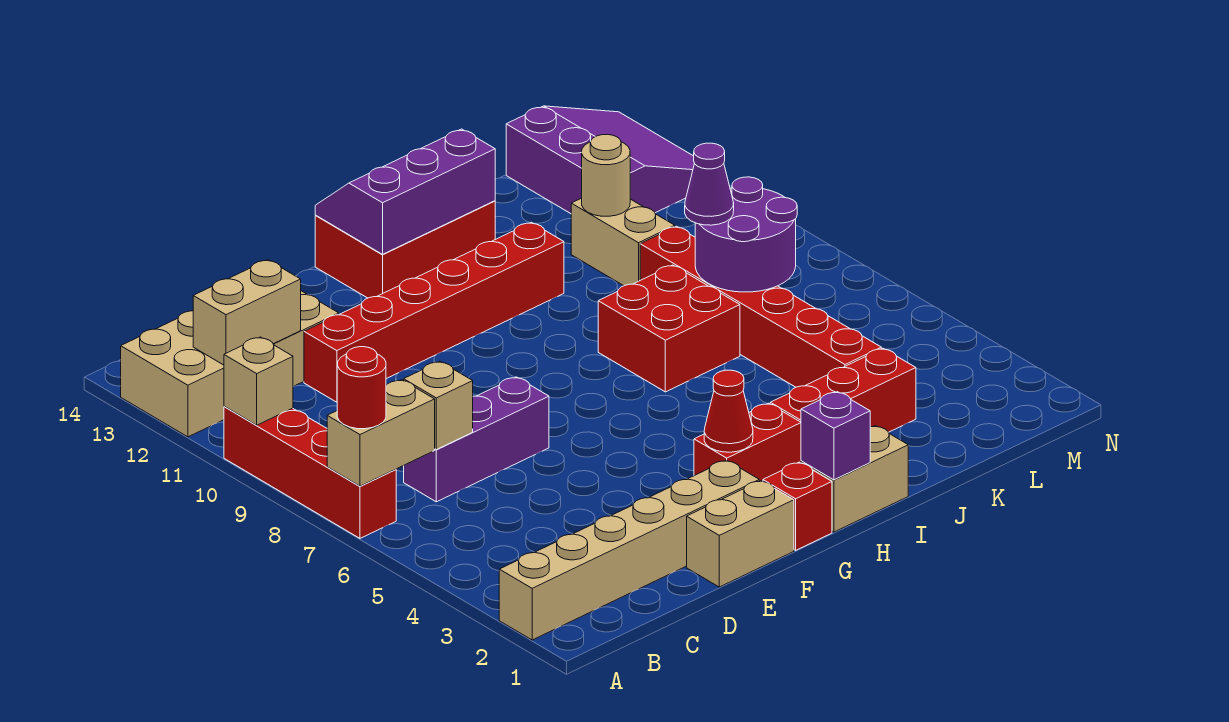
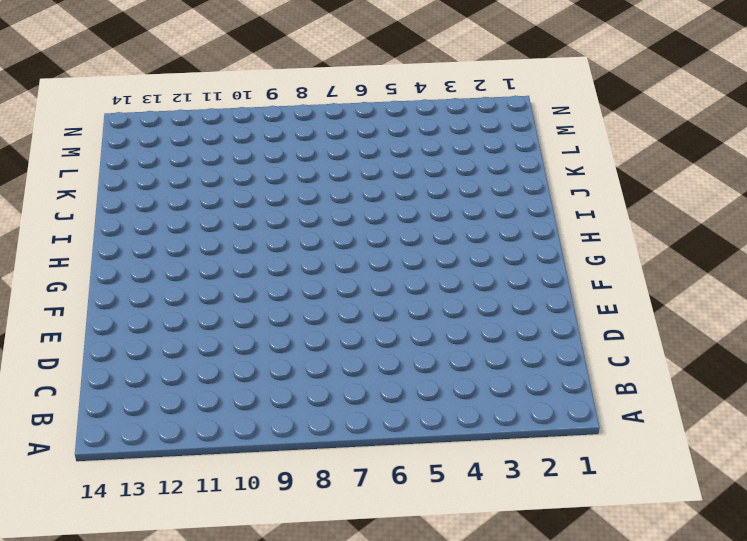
none -> tan brick A2:F2 level 1
none -> red brick A7:A10 level 1
none -> tan brick A12:D13 level 1

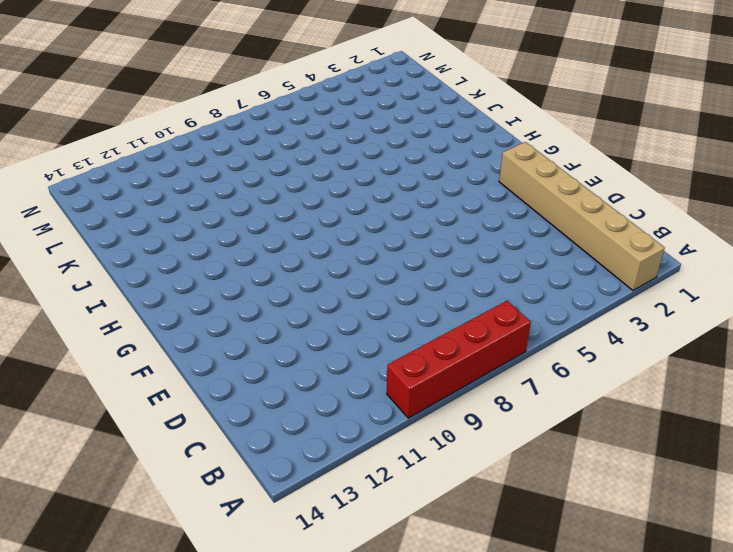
none -> tan brick A12:D13 level 1
none -> purple brick C7:E7 level 1
none -> red brick D11:I11 level 1

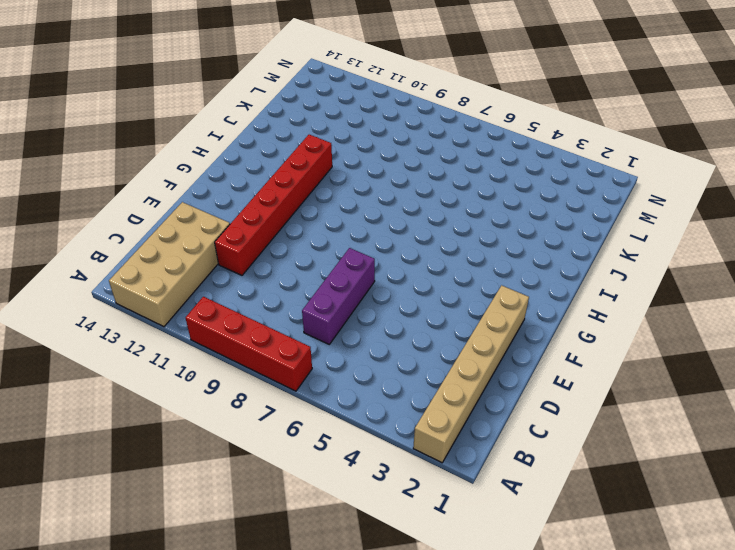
none -> tan brick E1:F1 level 1
none -> red brick G1 level 1
none -> red brick G3:H3 level 1

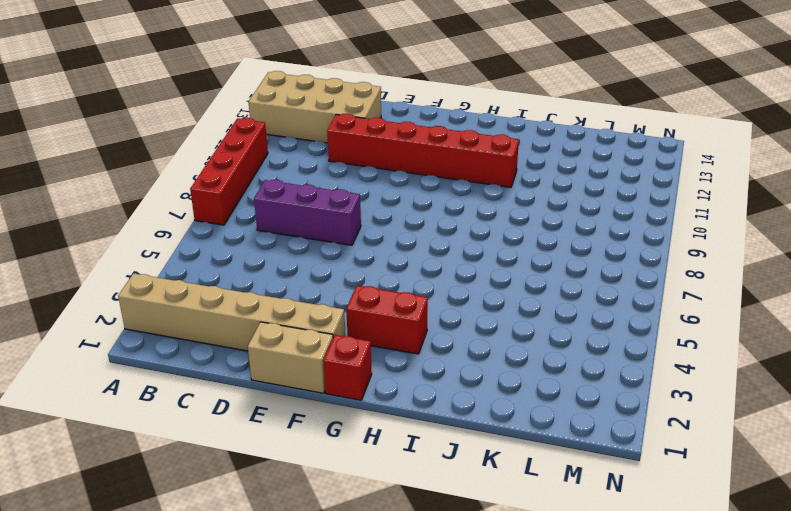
none -> red brick G13:I14 level 1
none -> tan brick H1:I1 level 1
none -> red brick I3:K3 level 1

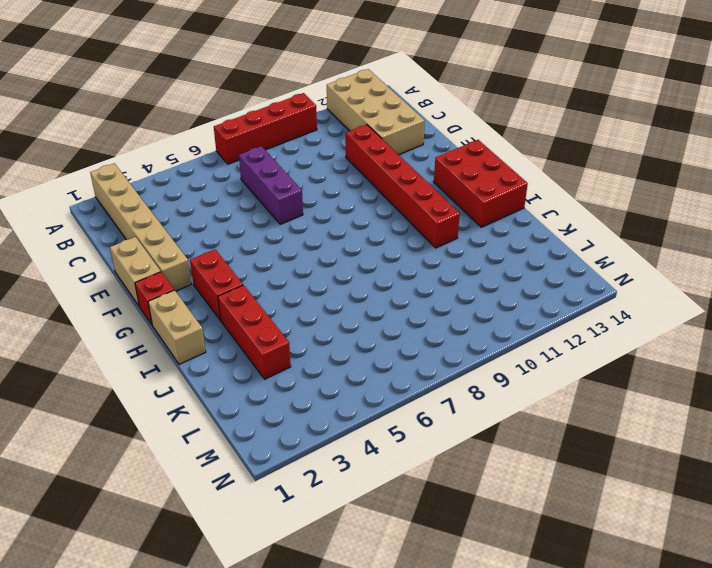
none -> red brick I7:J8 level 1
none -> red brick K4:K9 level 1
none -> tan brick K10:K11 level 1

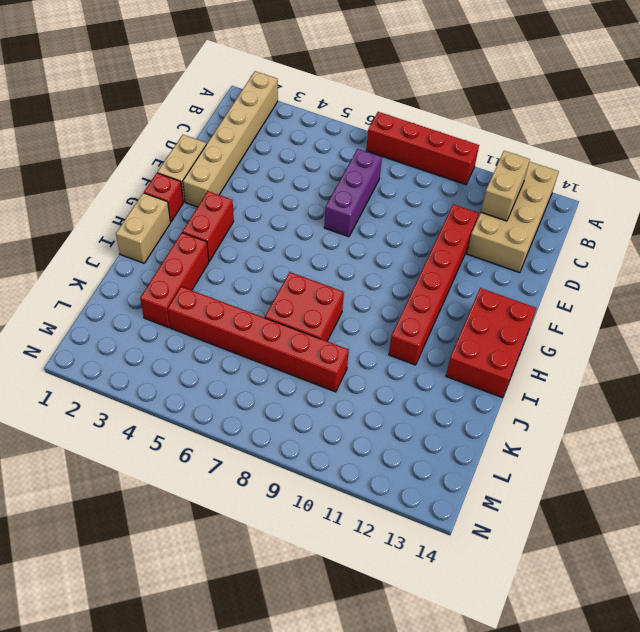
none -> tan brick K10:K11 level 1
none -> purple slope L12:N14 level 1 top L
none -> tan brick A7:B7 level 2

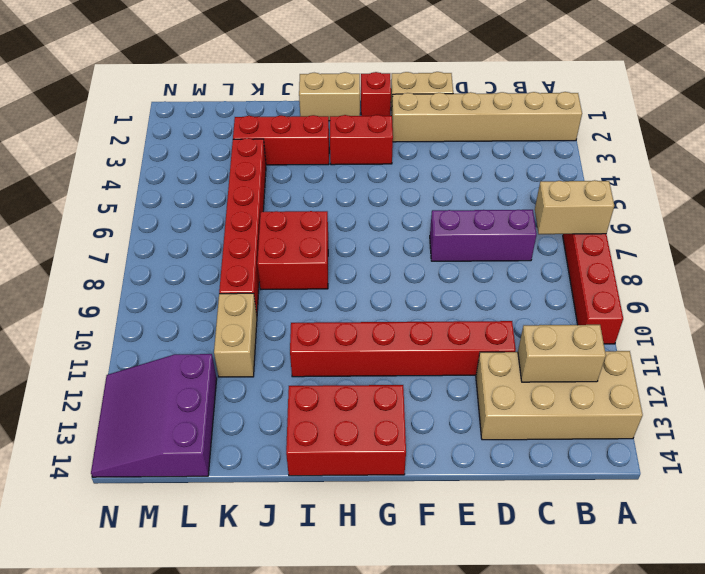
none -> tan brick A10 level 2
none -> tan brick C7 level 2
none -> red cone G3 level 2

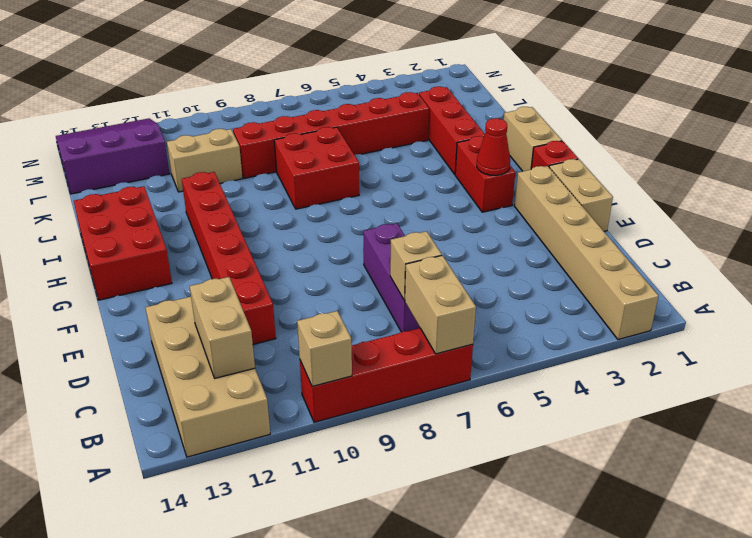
none -> purple slope G13:I14 level 2 top 13
none -> purple brick H1 level 2
none -> purple round brick K7:L8 level 2

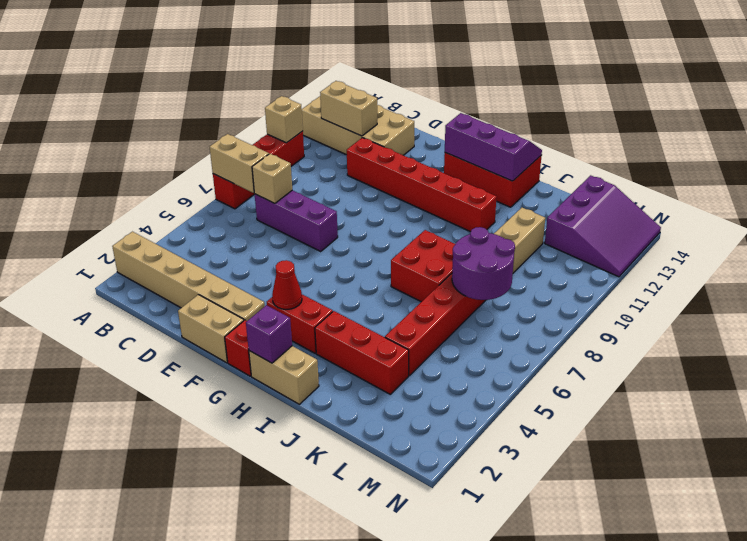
none -> tan round brick K11 level 2
none -> red round brick A7 level 3
none -> purple cone K8 level 3

